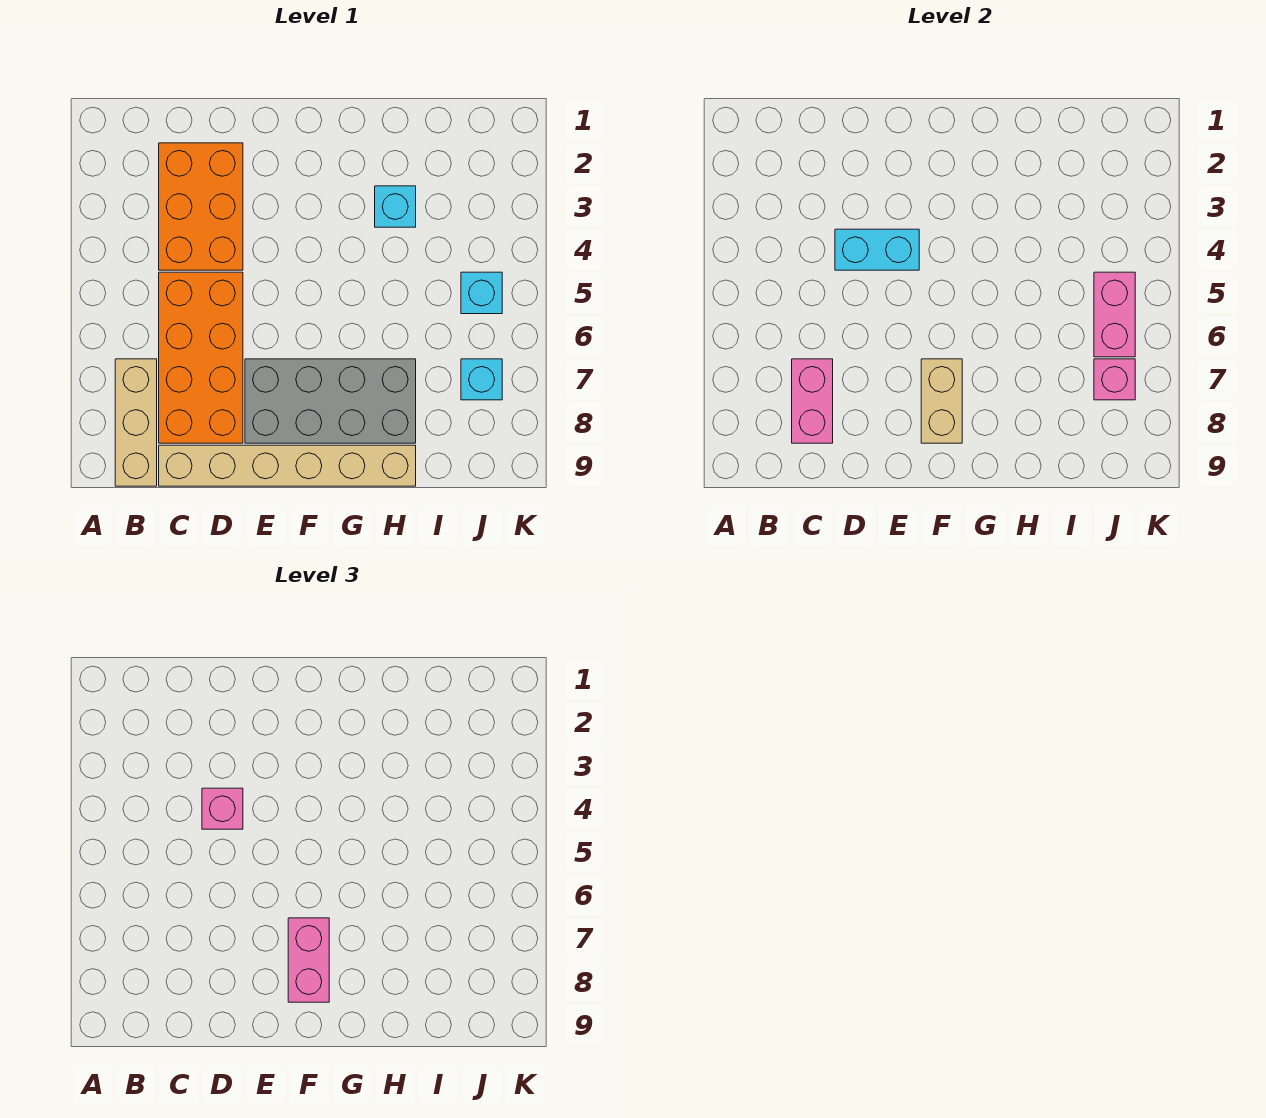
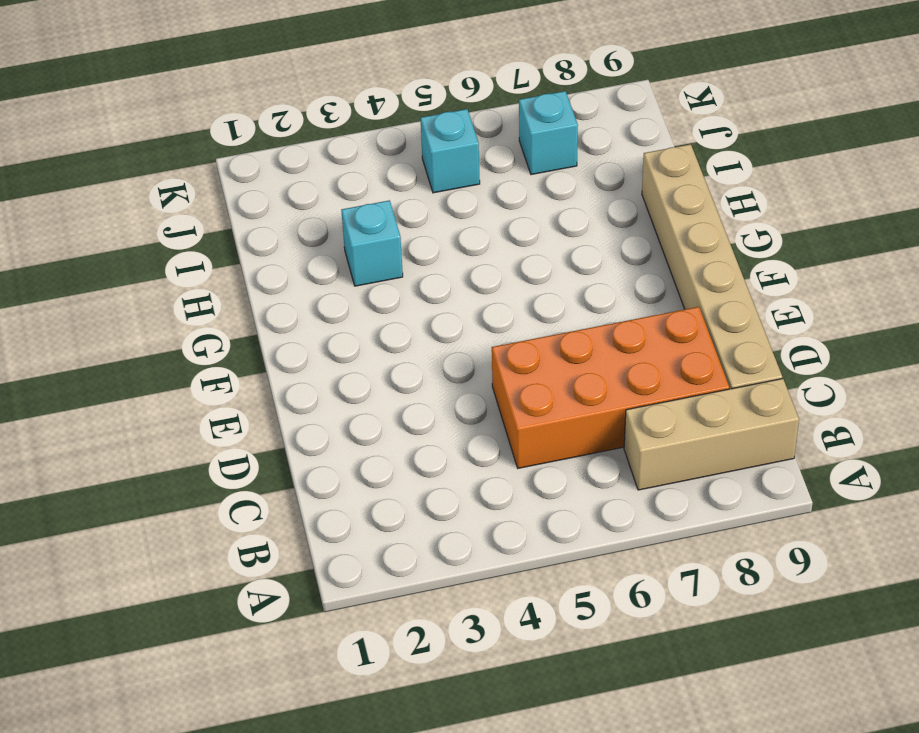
none -> orange brick C2:D4 level 1
none -> grey brick E7:H8 level 1
none -> pink brick C7:C8 level 2

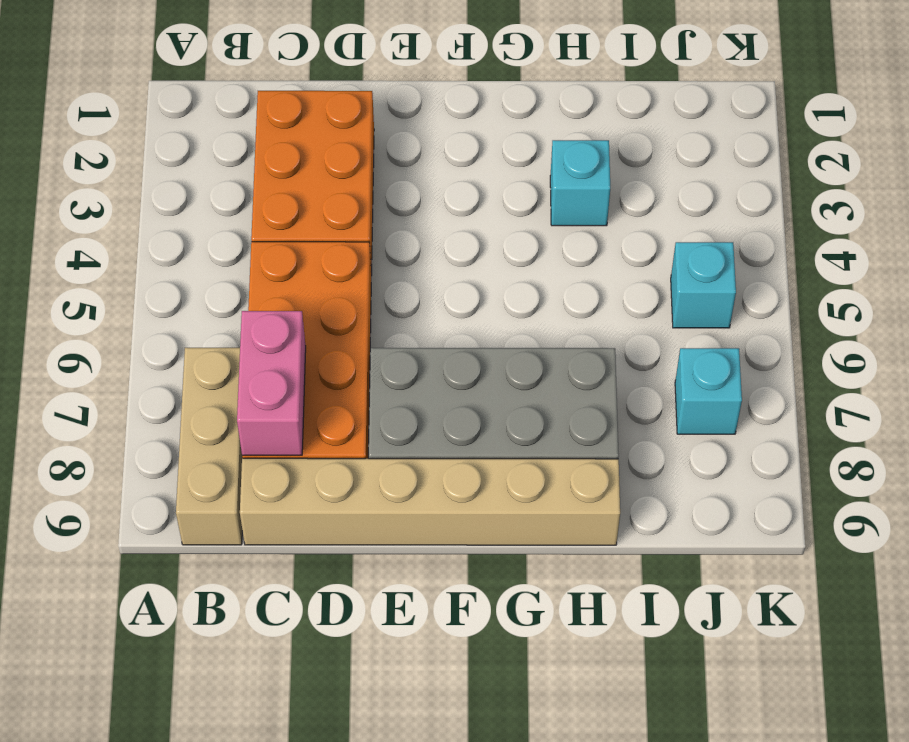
none -> cyan brick D4:E4 level 2
none -> tan brick F7:F8 level 2
none -> pink brick J5:J6 level 2

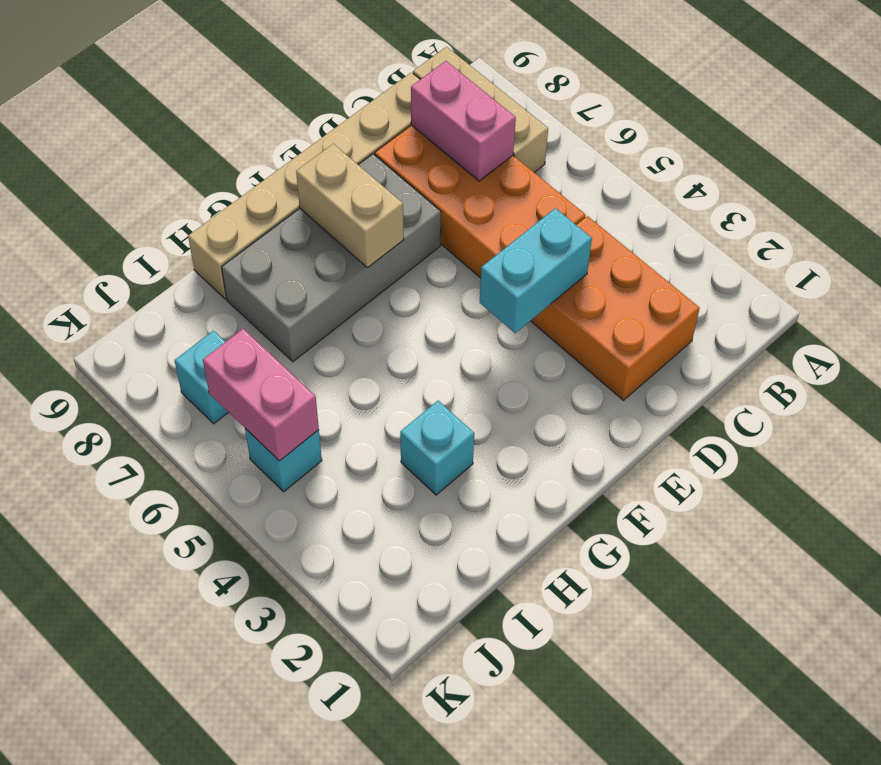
none -> pink brick J7 level 2
none -> pink brick D4 level 3
none -> pink brick F7:F8 level 3

